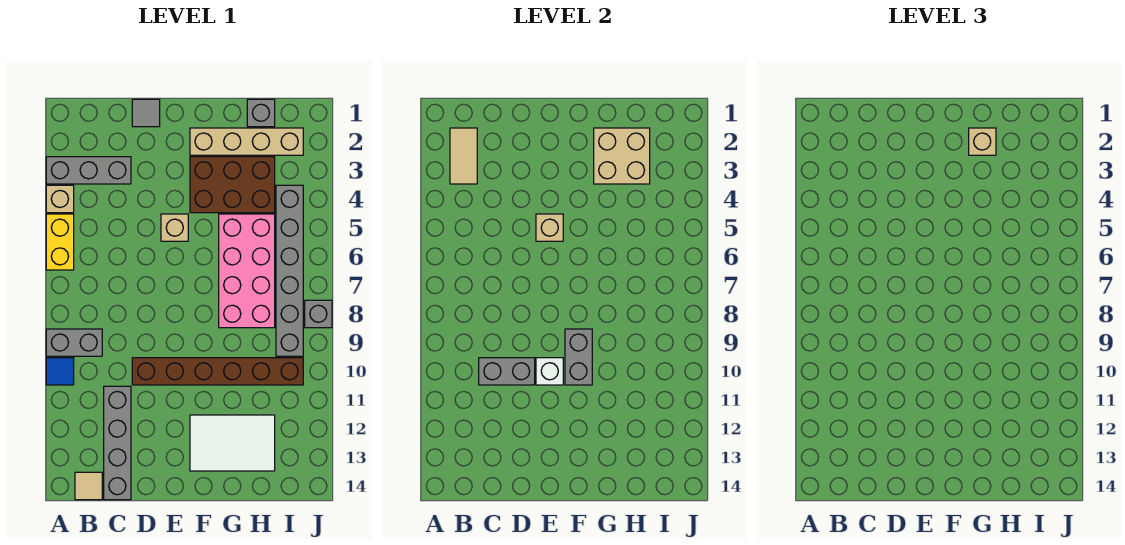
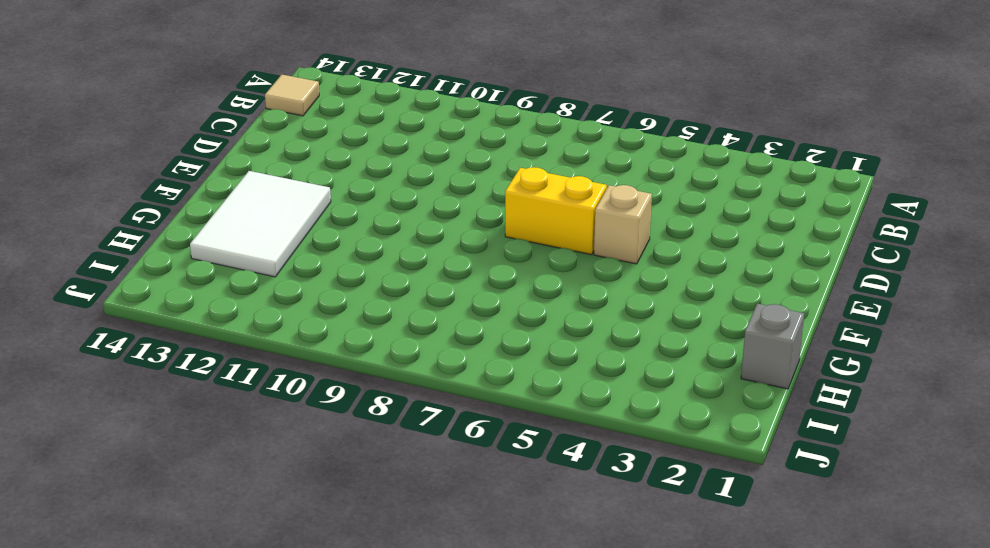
yellow brick E6:E7 level 1 -> yellow brick A5:A6 level 1
none -> grey brick A3:C3 level 1
none -> tan brick A4 level 1
none -> grey brick A9:B9 level 1

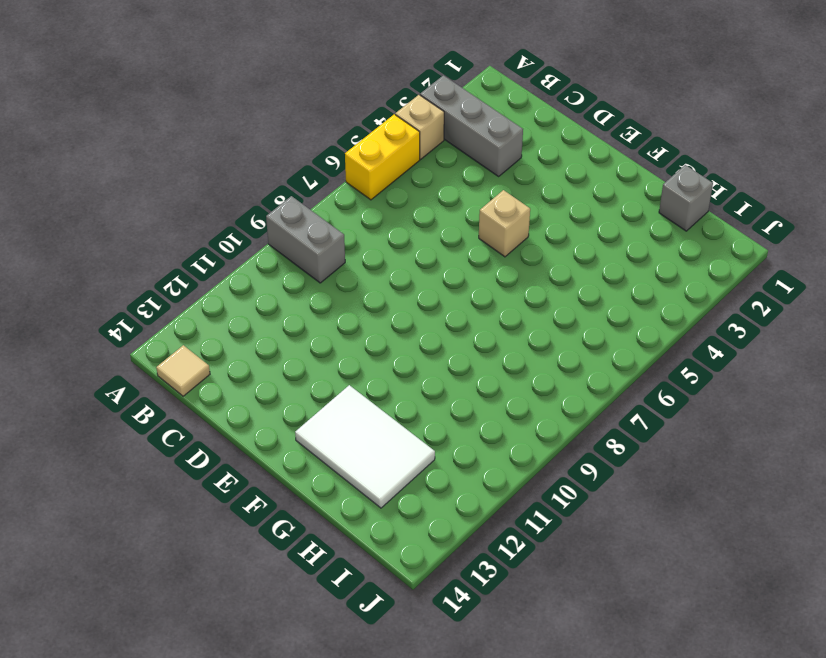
none -> blue tile A10 level 1
none -> grey brick C11:C14 level 1
none -> grey tile D1 level 1

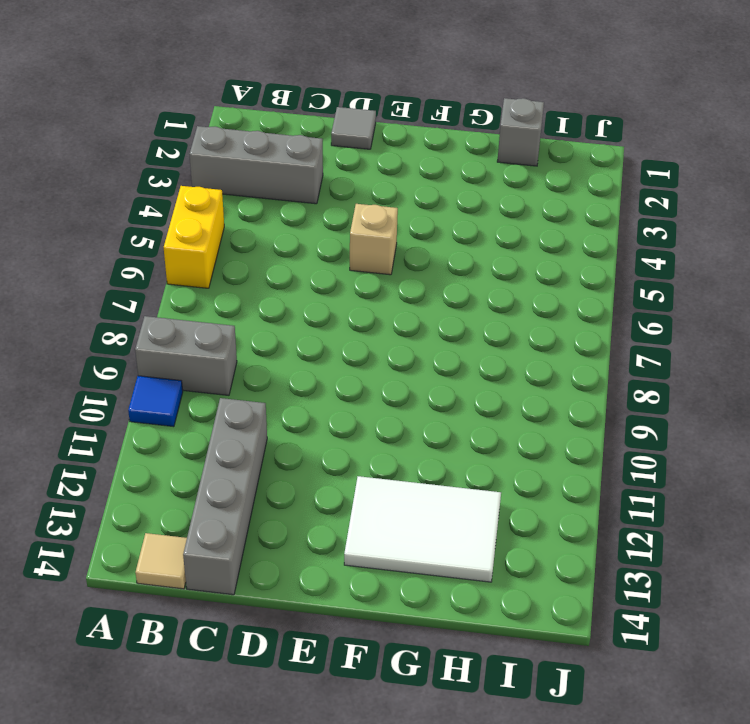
none -> tan brick A4 level 1
none -> brown brick D10:I10 level 1
none -> tan brick F2:I2 level 1

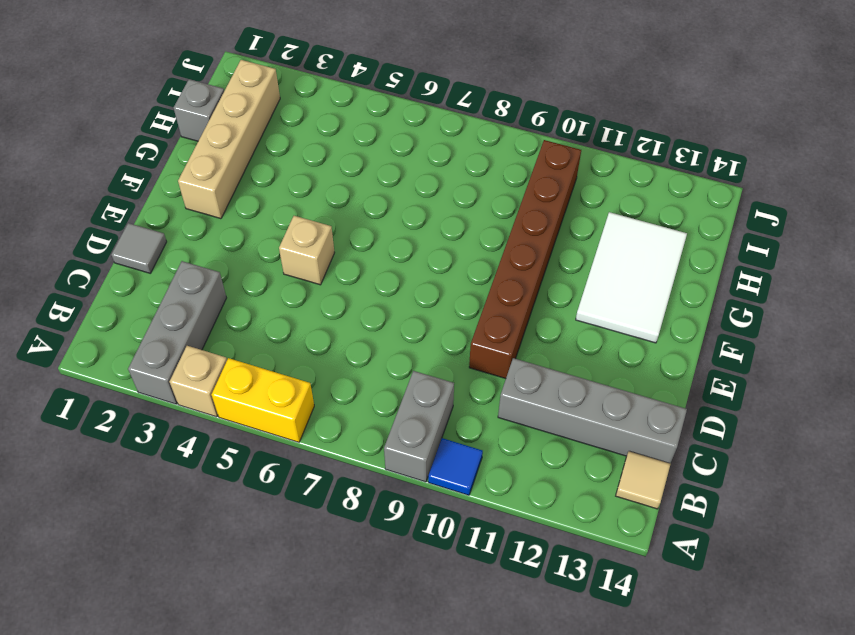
none -> brown brick F3:H4 level 1
none -> pink brick G5:H8 level 1
none -> grey brick I4:I9 level 1

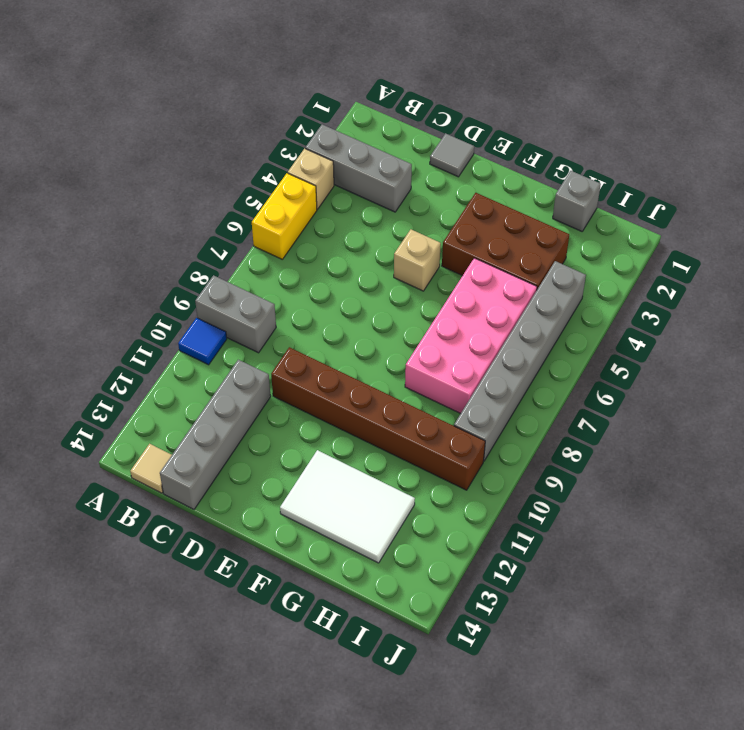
none -> tan brick F2:I2 level 1
none -> grey brick J8 level 1
none -> tan tile B2:B3 level 2

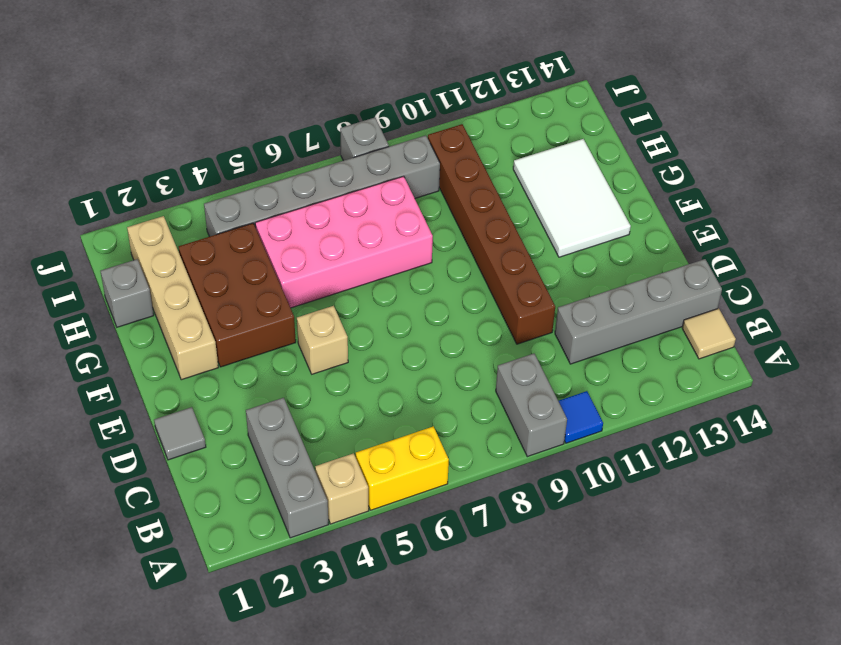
none -> tan tile B2:B3 level 2
none -> grey brick C10:D10 level 2
none -> tan brick E5 level 2

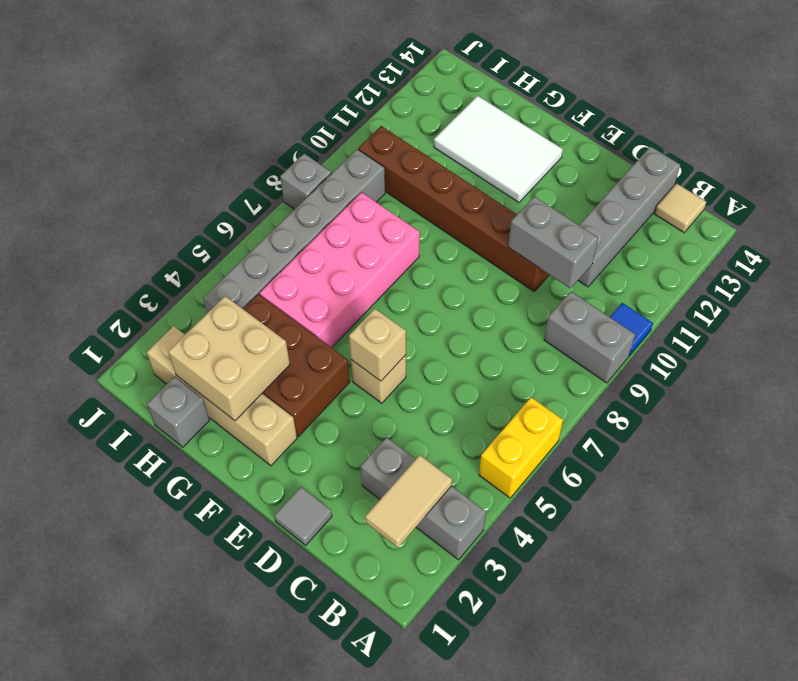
none -> tan brick A4 level 1
none -> white brick E10 level 2
none -> grey brick F9:F10 level 2

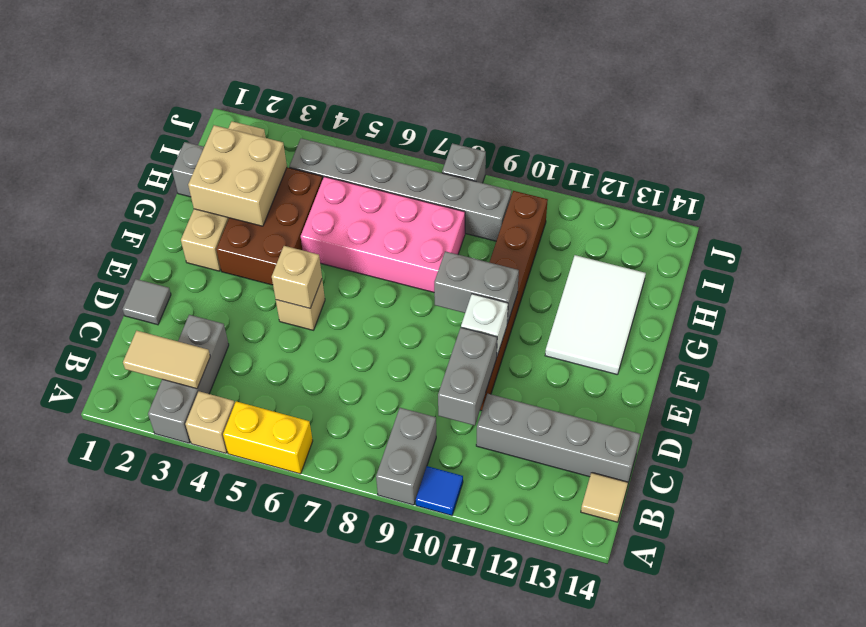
none -> tan brick G2 level 3

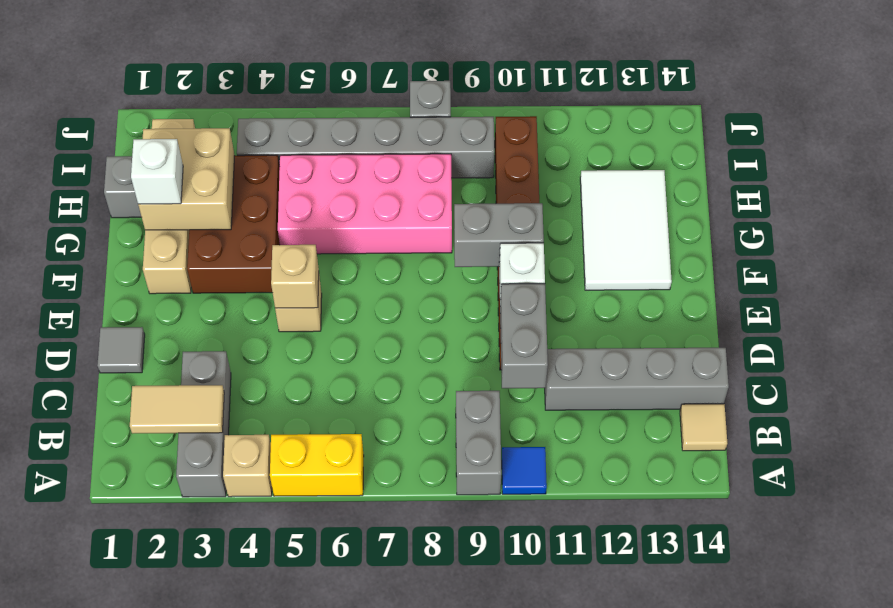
white brick G2 level 3 -> tan brick G2 level 3

